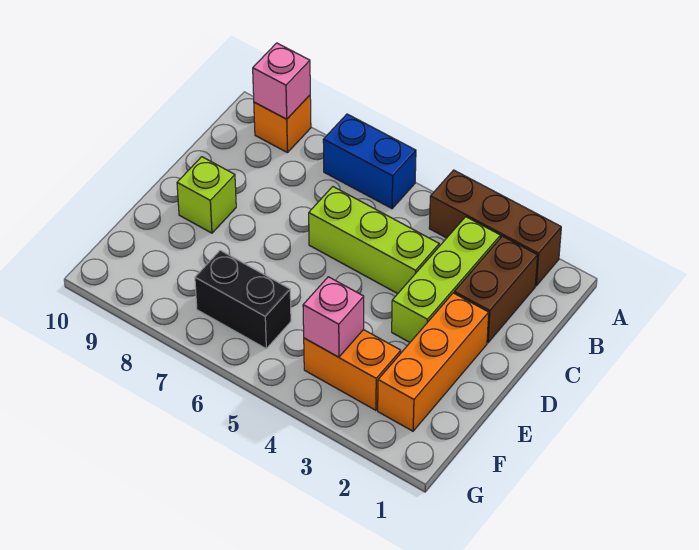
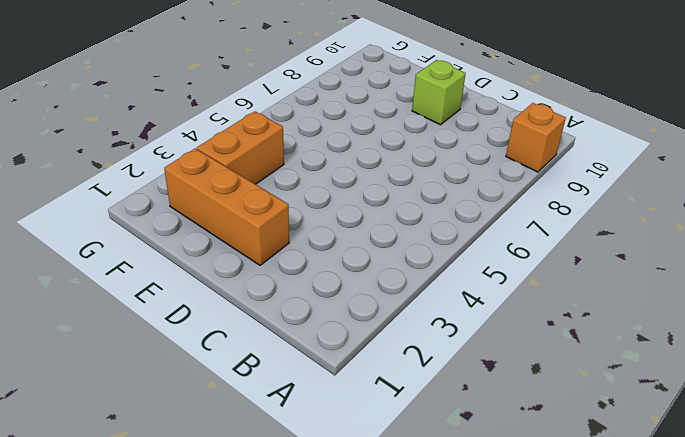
none -> brown brick A2:A4 level 1
none -> blue brick A6:A7 level 1
none -> brown brick B2:C2 level 1

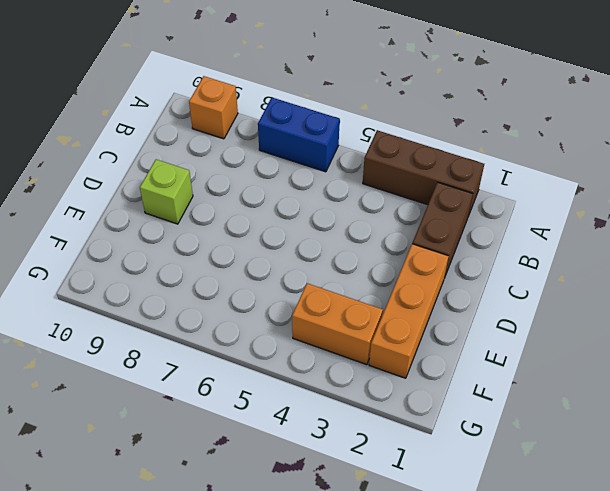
none -> lime brick B3:D3 level 1
none -> lime brick C4:C6 level 1
none -> black brick F6:F7 level 1

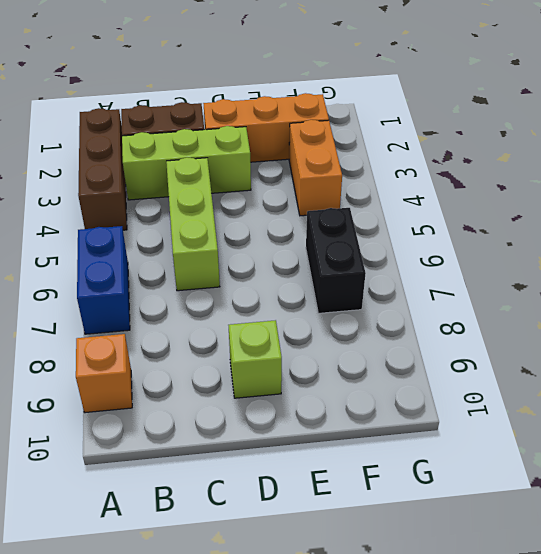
none -> pink brick A9 level 2
none -> pink brick F4 level 2

